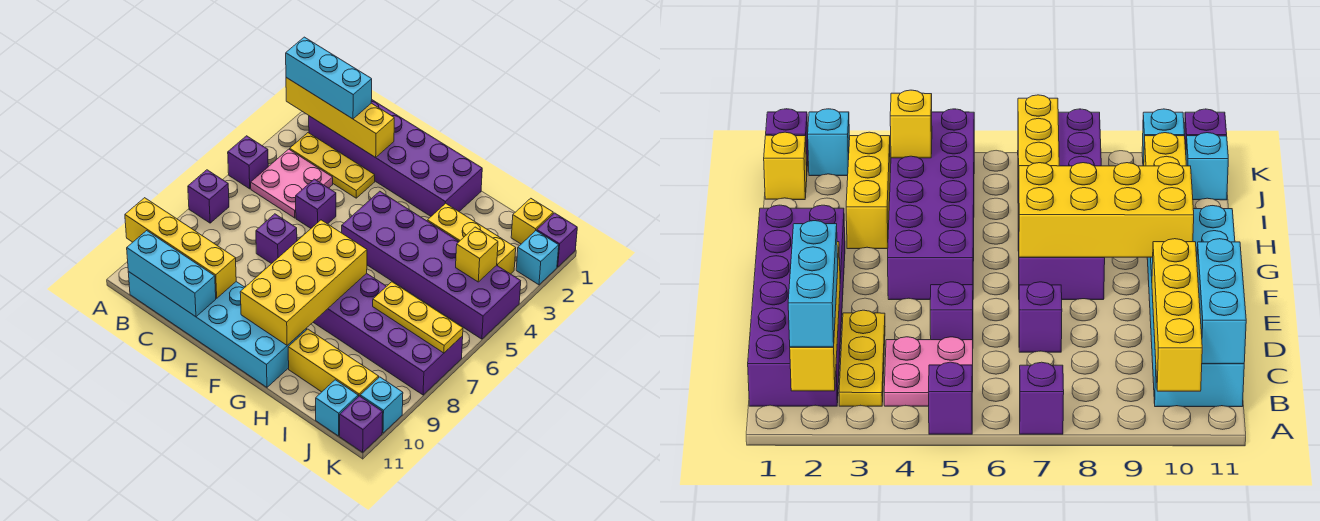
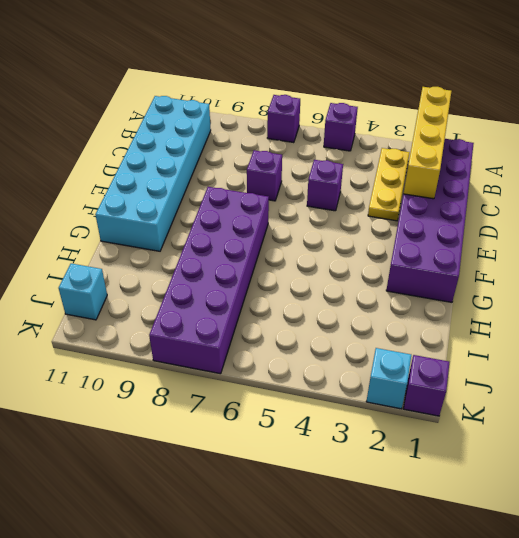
none -> pink plate B4:C5 level 1
none -> purple brick F4:K5 level 1
none -> yellow brick H3:J3 level 1

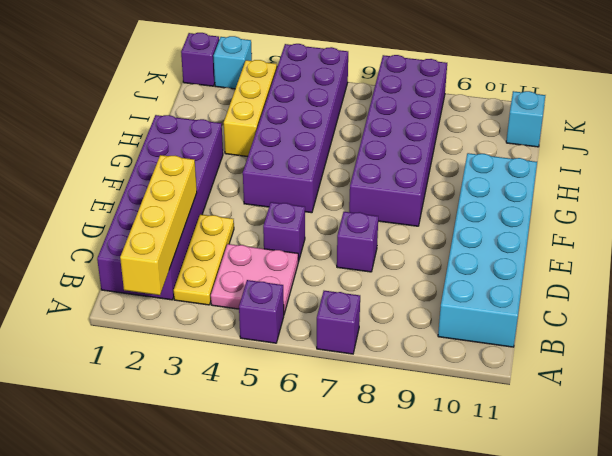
none -> yellow brick H10:J10 level 1
none -> yellow brick J1 level 1
none -> cyan brick K10 level 1

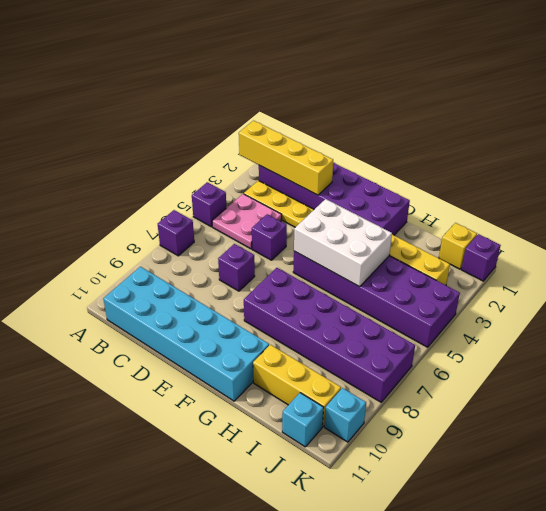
white brick F4:H5 level 2 -> none
none -> cyan brick K2 level 1
none -> purple brick K11 level 1
none -> yellow brick A10:D10 level 2

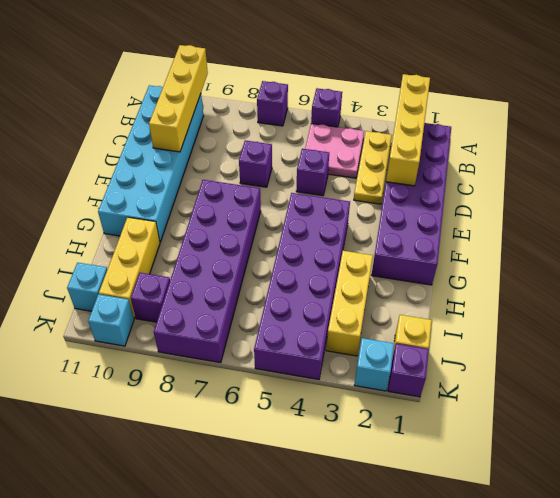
purple brick J9 level 1 -> purple brick K11 level 1
none -> cyan brick B11:D11 level 2
none -> yellow brick F7:G10 level 2
none -> yellow plate I7:K7 level 2

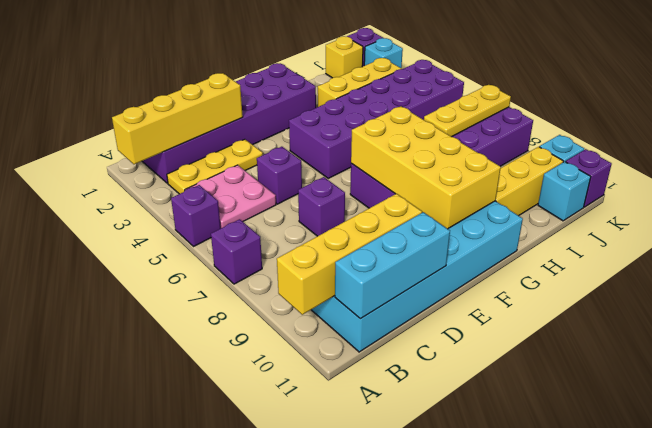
none -> yellow brick J4 level 2
none -> cyan brick A2:C2 level 3

